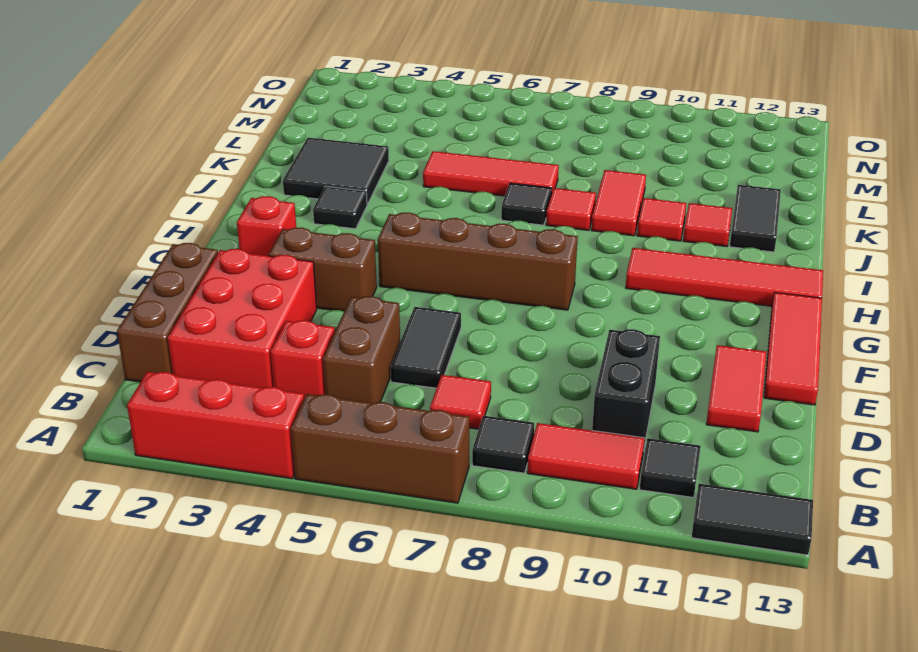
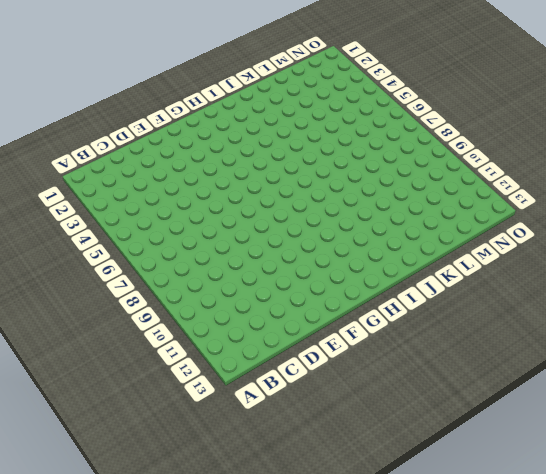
none -> red brick A2:A4 level 1
none -> brown brick A5:A7 level 1
none -> black tile A12:A13 level 1

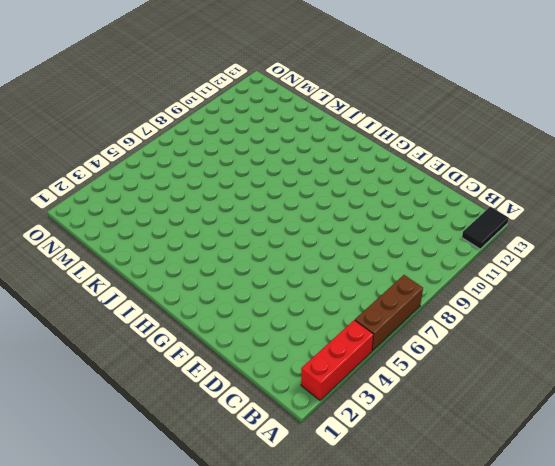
none -> black tile B8 level 1
none -> red tile B9:B10 level 1
none -> black tile B11 level 1

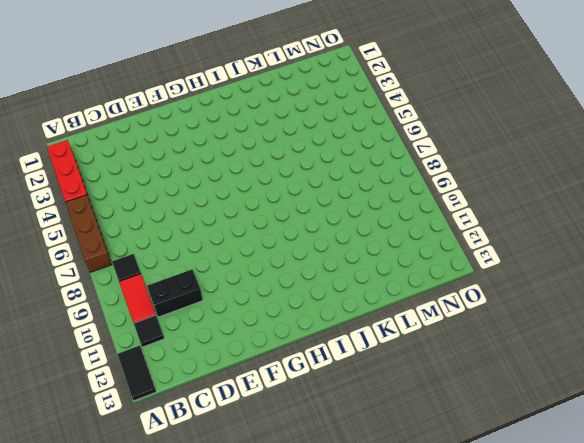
none -> brown brick C1:E1 level 1
none -> red brick C2:E3 level 1
none -> red brick C4 level 1

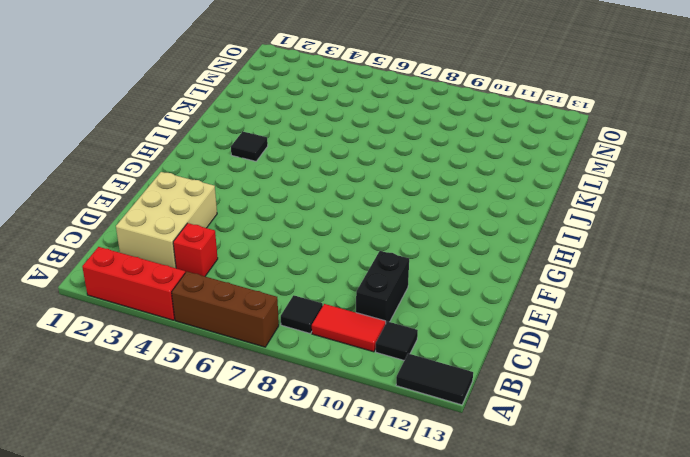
tan brick C2:E3 level 1 -> red brick C2:E3 level 1
none -> brown brick C1:E1 level 1
none -> brown brick C5:D5 level 1
none -> red tile C7 level 1

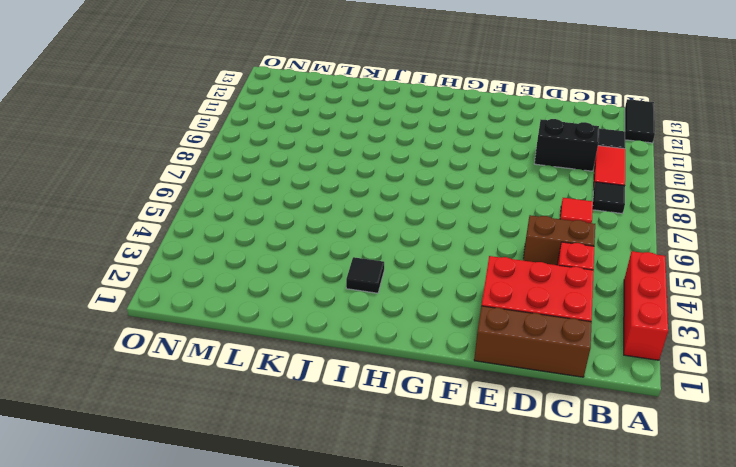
none -> brown brick A5:A7 level 1
none -> black tile D6:E6 level 1
none -> red tile D12:E12 level 1

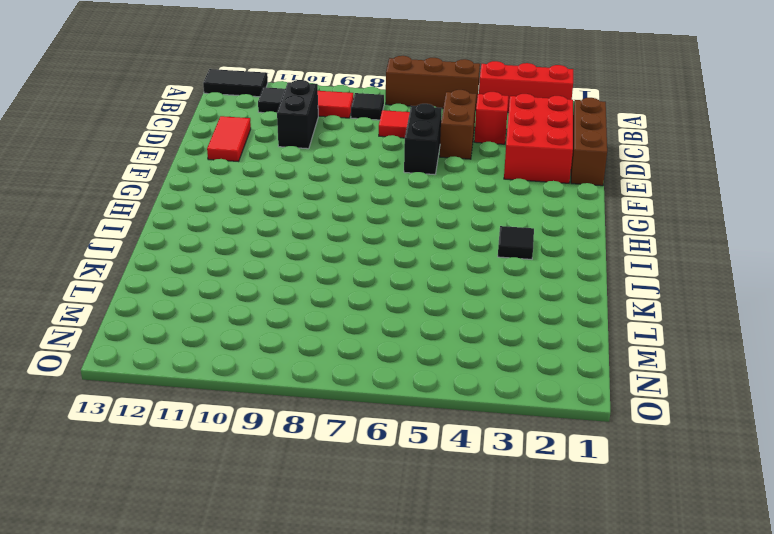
black brick D6:E6 level 1 -> black tile D6:E6 level 1
none -> red tile E13:G13 level 1
none -> brown brick F3:F4 level 1
none -> red brick G2 level 1

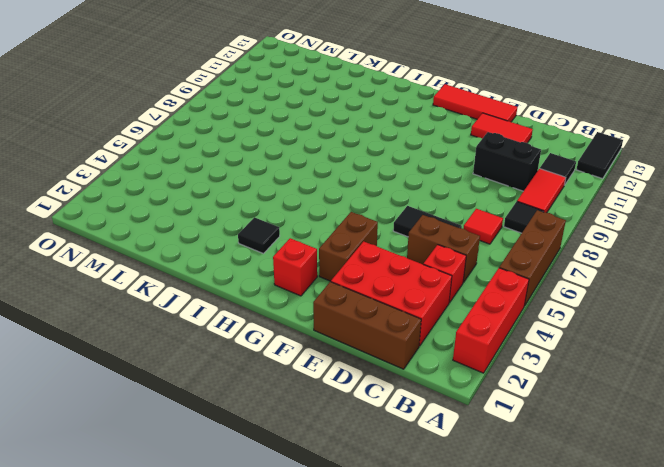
none -> brown brick G5:G8 level 1
none -> red tile H10:H13 level 1
none -> black tile J2:K3 level 1

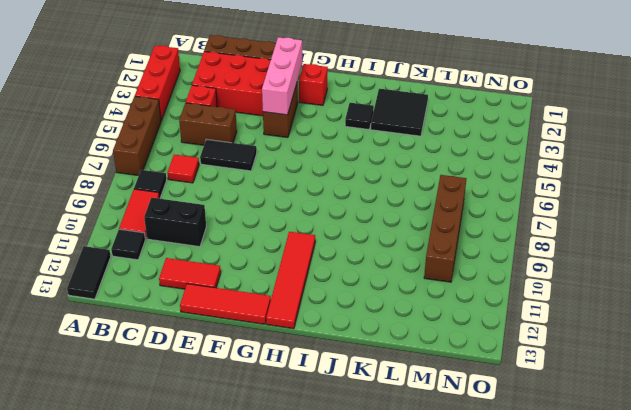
pink brick F2:F4 level 2 -> none
brown brick M7:M10 level 1 -> brown brick G5:G8 level 1
none -> black tile J7 level 1
none -> red tile J8 level 1
none -> red tile J9:K9 level 1

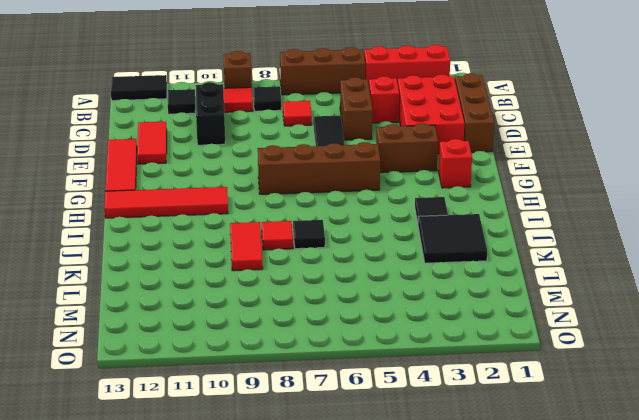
brown brick A9 level 1 -> none
none -> red tile J10 level 1
none -> red tile J11 level 1
none -> black tile J12:K12 level 1

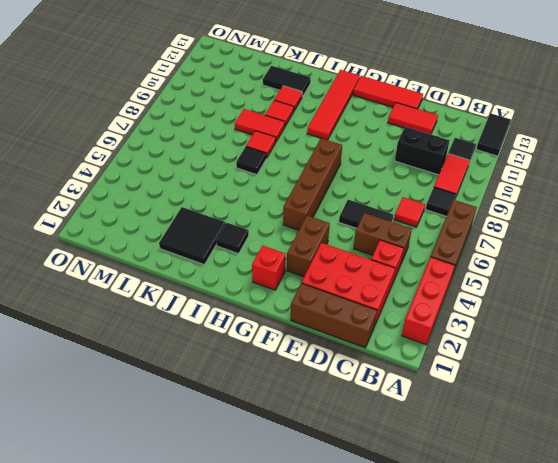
none -> red tile K5:K7 level 1

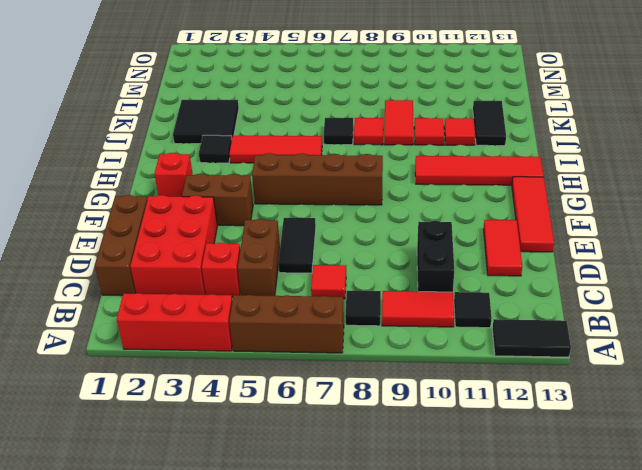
red tile I4:I6 level 1 -> red tile K5:K7 level 1

